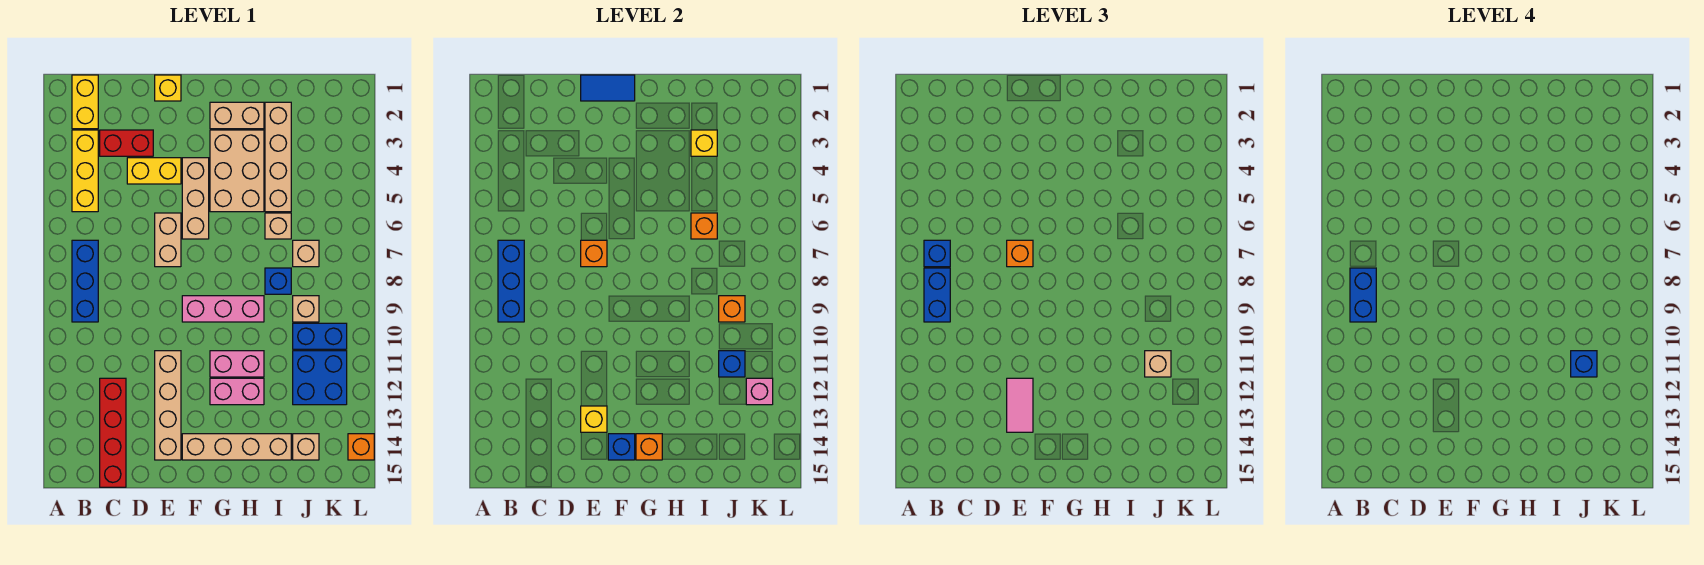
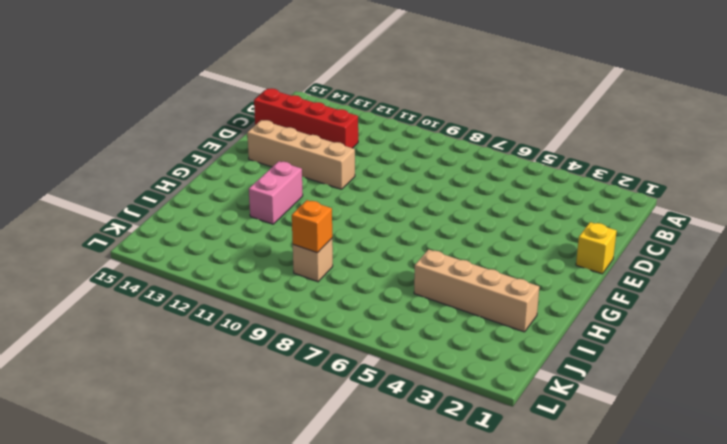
none -> yellow brick B1:B2 level 1
none -> yellow brick B3:B5 level 1
none -> blue brick B7:B9 level 1
none -> red brick C3:D3 level 1

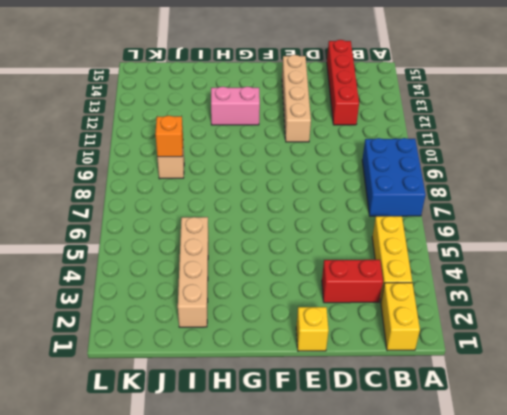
blue brick A7:B9 level 1 -> blue brick B7:B9 level 1
none -> yellow brick D4:E4 level 1
none -> tan brick E6:E7 level 1
none -> tan brick F4:F6 level 1
none -> pink brick F9:H9 level 1

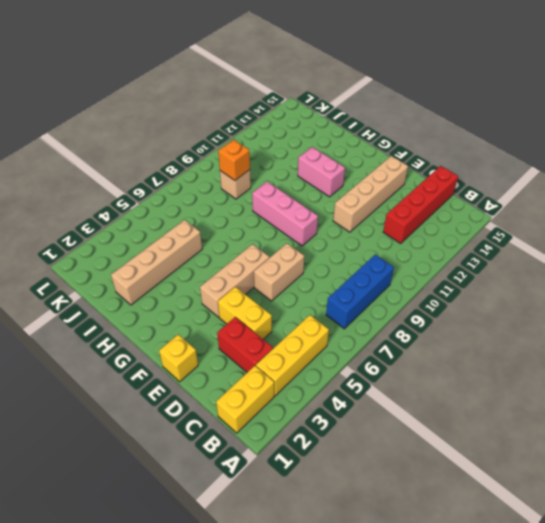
none -> tan brick F14:I14 level 1
none -> tan brick G2:H2 level 1
none -> tan brick G3:H5 level 1
none -> pink brick G11:H11 level 1

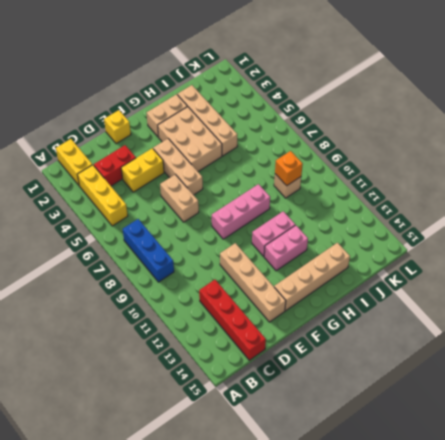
none -> tan brick I6 level 1
none -> blue brick I8 level 1
none -> tan brick J7 level 1
none -> blue brick J10:K10 level 1

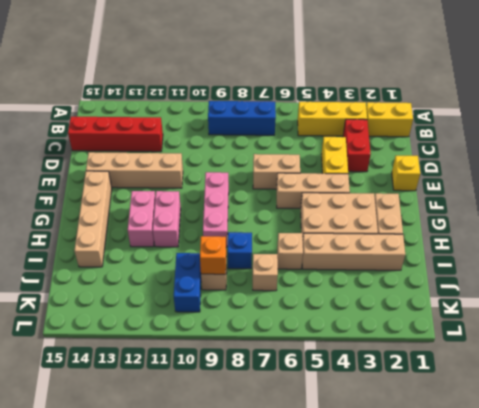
none -> blue brick J11:K12 level 1
none -> tan brick J14 level 1
none -> orange brick L14 level 1
none -> blue brick B7:B9 level 2

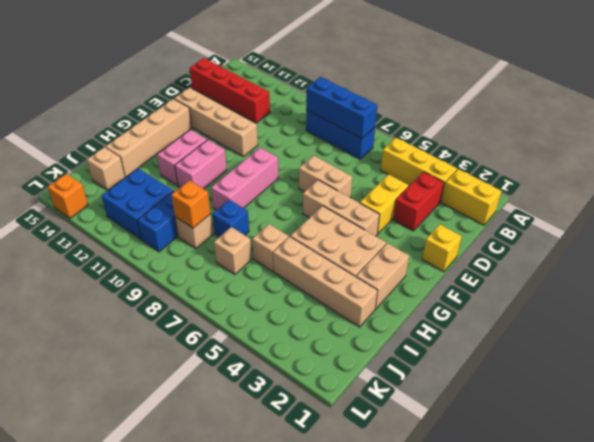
none -> blue tile E1:F1 level 2
none -> orange brick E7 level 2
none -> yellow brick E13 level 2
none -> blue brick F14 level 2

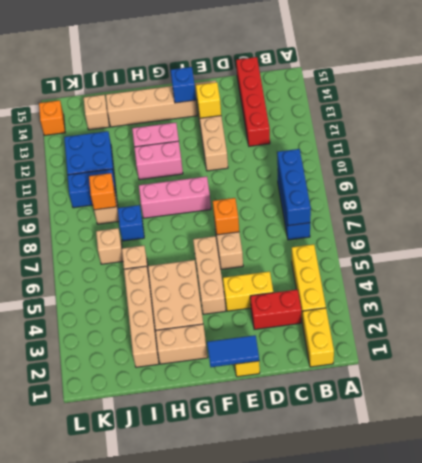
none -> orange brick G14 level 2
none -> yellow brick I3 level 2
none -> orange brick I6 level 2
none -> blue brick J11 level 2

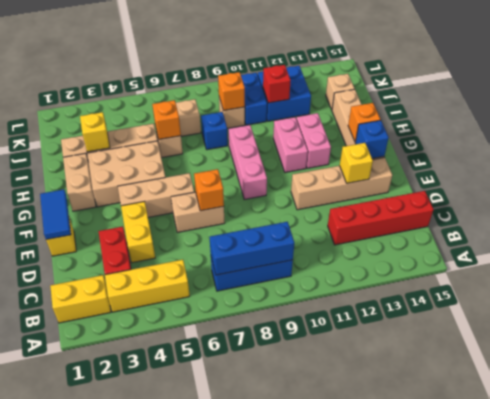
red brick J11 level 2 -> blue brick J11 level 2
none -> orange brick L14 level 1
none -> pink brick K12 level 2
none -> blue brick B7 level 3
none -> blue brick B8:B9 level 3

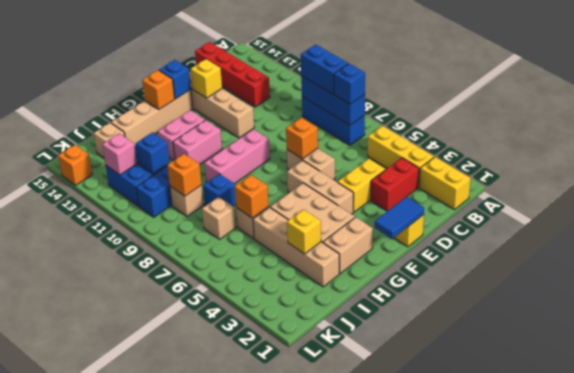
none -> orange brick E7 level 3
none -> pink tile E12:E13 level 3
none -> tan brick J11 level 3
none -> blue brick B8:B9 level 4

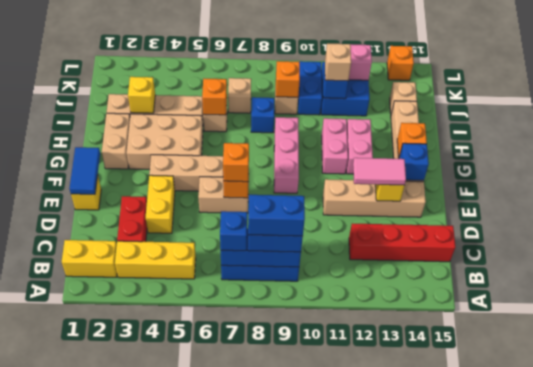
none -> blue brick J11 level 4

